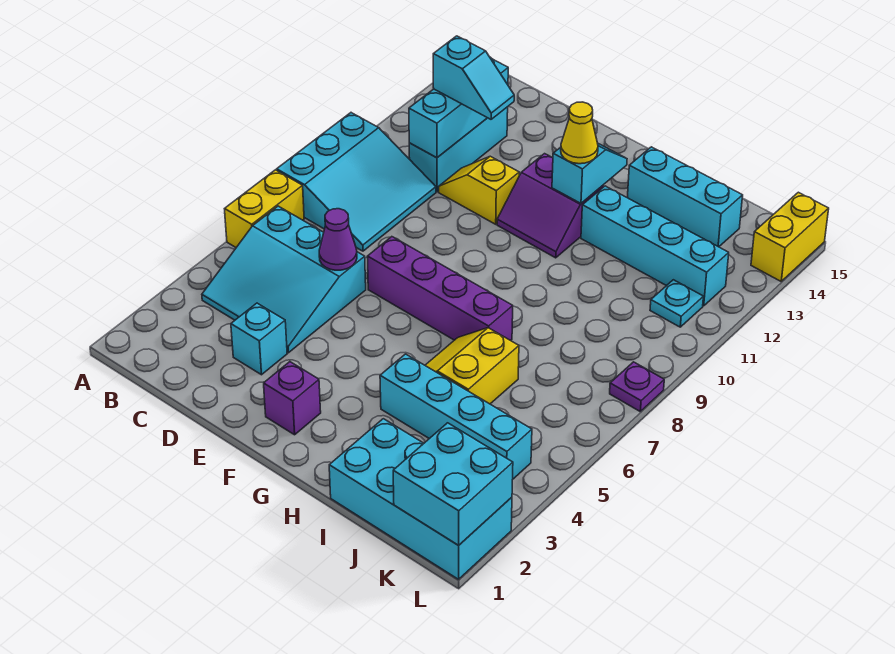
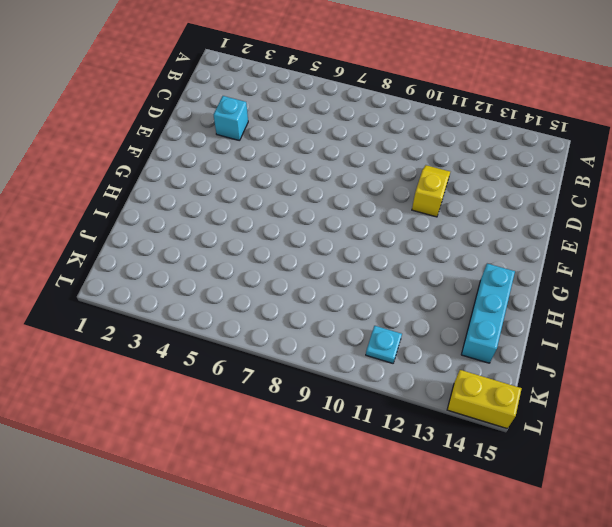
none -> yellow brick A6:A7 level 1
none -> cyan slope A8:C10 level 1 top A
none -> cyan slope B4:D6 level 1 top 6

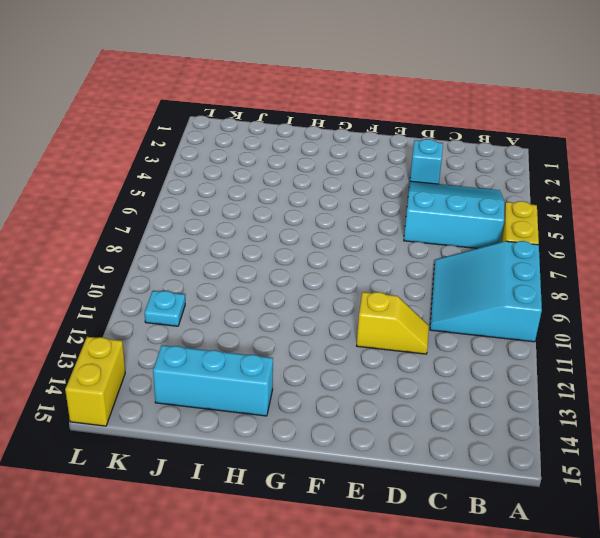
none -> cyan brick C11:C13 level 1
none -> purple brick E7:H7 level 1
none -> purple brick F2 level 1

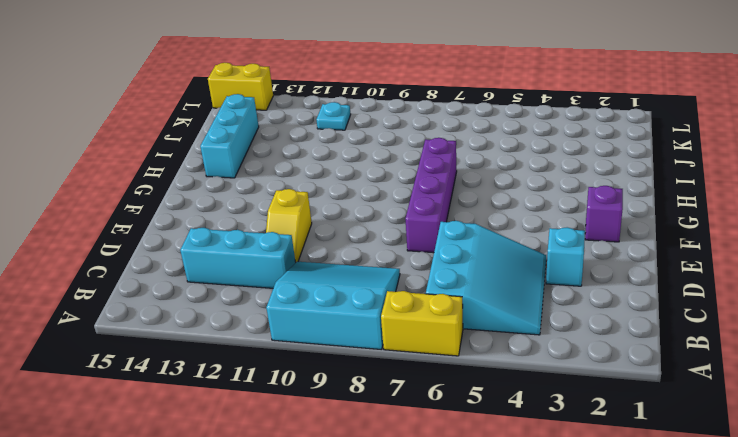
none -> purple slope F11:G12 level 1 top 12
none -> cyan brick H4:K4 level 1
none -> yellow slope H5:I6 level 1 top I

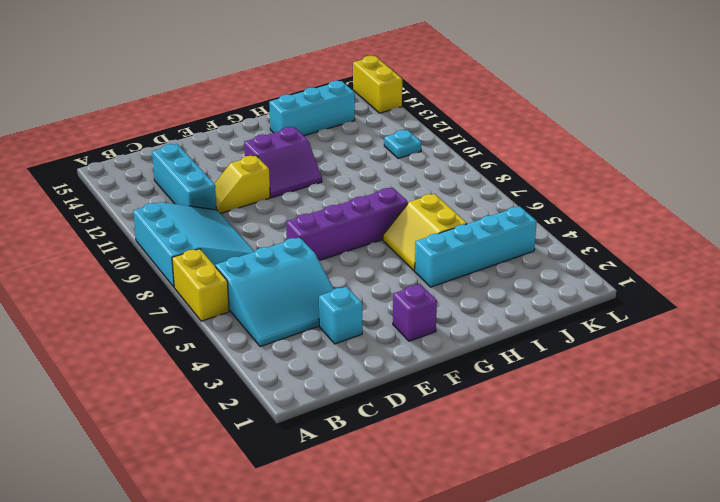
none -> cyan brick H12:K12 level 1
none -> cyan brick I1:L2 level 1
none -> purple plate L8 level 1

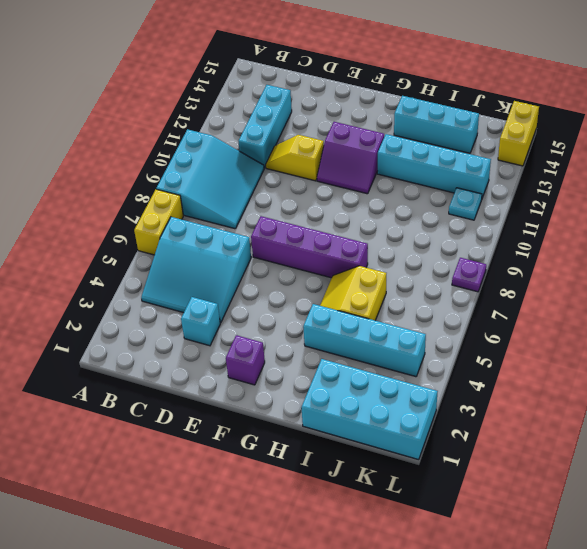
none -> cyan brick C11:C13 level 2
none -> purple cone D6 level 2
none -> cyan slope G12:G13 level 2 top 12

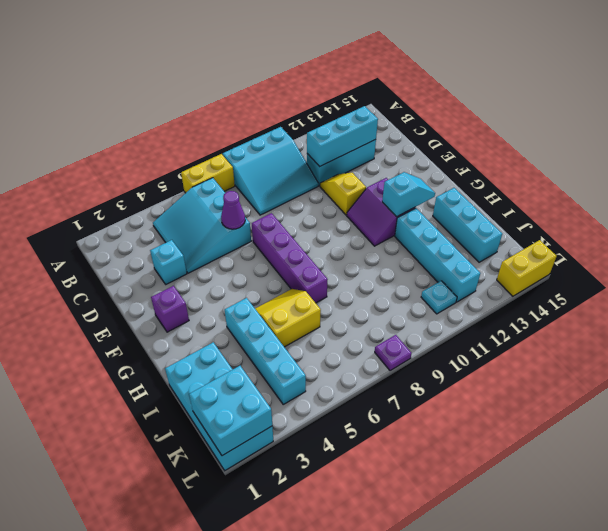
none -> cyan slope C12:D12 level 3 top C
none -> yellow cone G12 level 3

